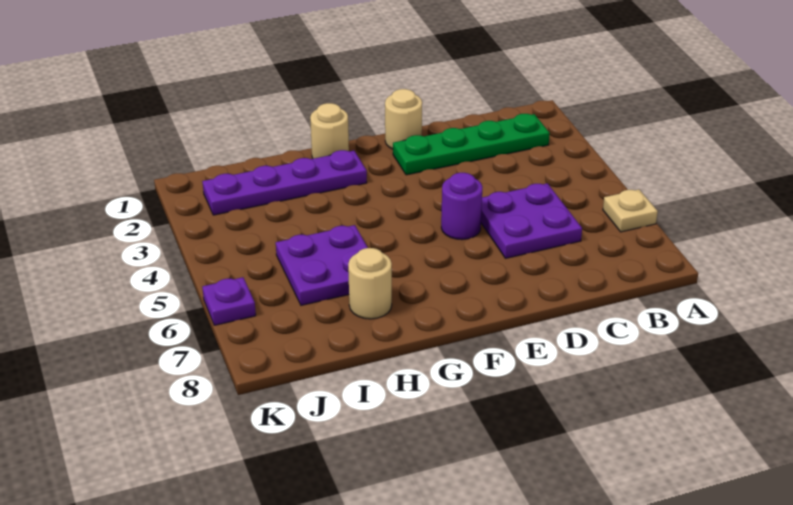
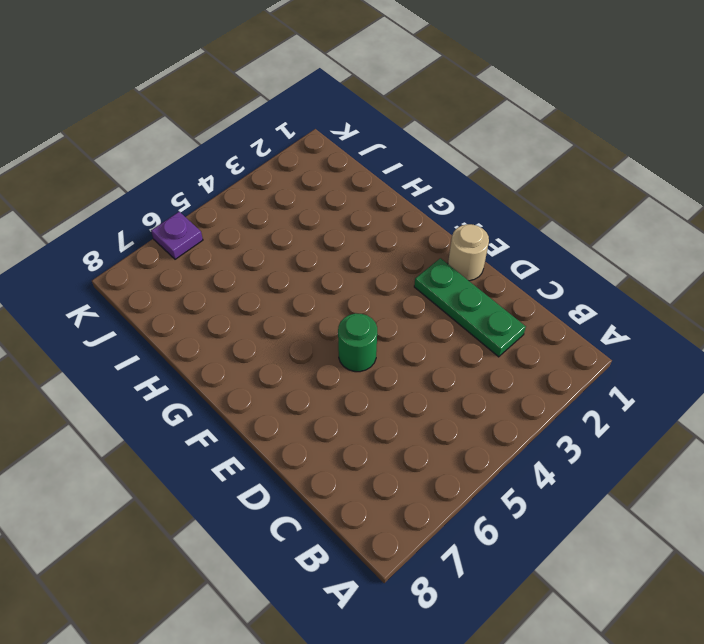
green plate C2:E2 level 1 -> green plate B2:E2 level 1
green round brick E5 level 1 -> purple round brick E5 level 1
none -> tan plate A6 level 1
none -> purple plate C5:D6 level 1

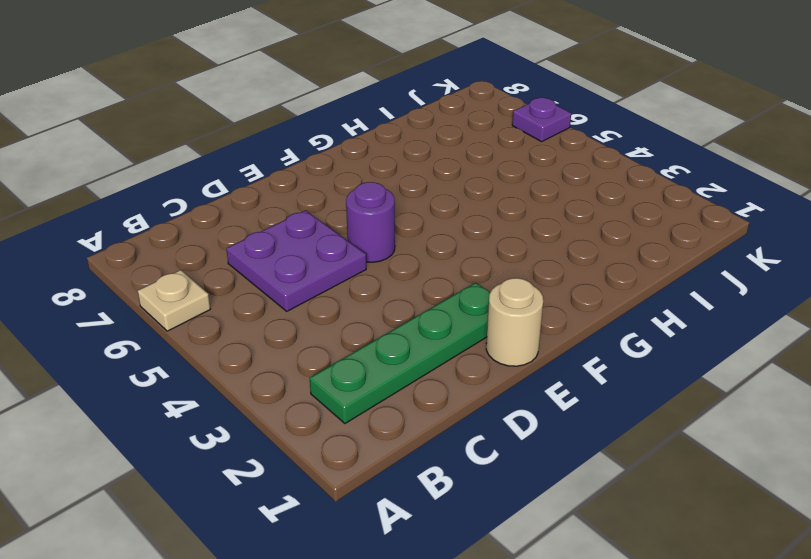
none -> tan round brick G1 level 1
none -> purple plate G2:J2 level 1

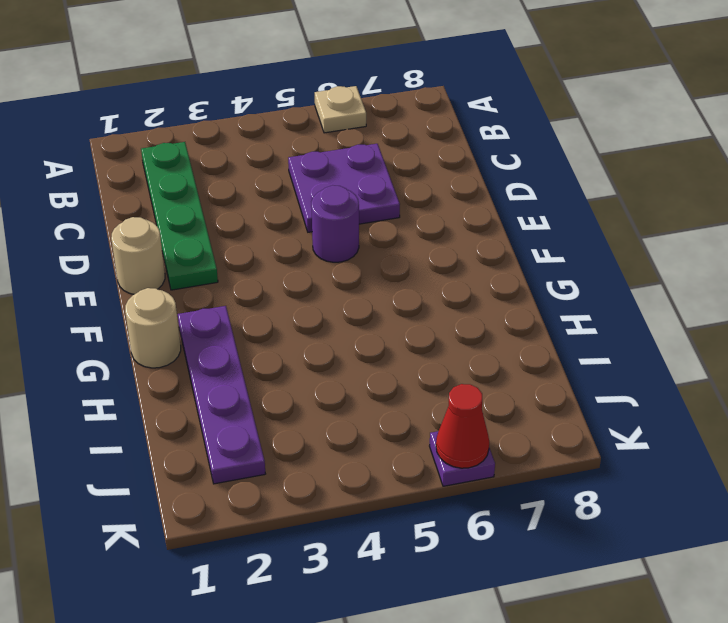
red cone K6 level 2 -> none
none -> purple plate H5:I6 level 1
none -> tan round brick H7 level 1

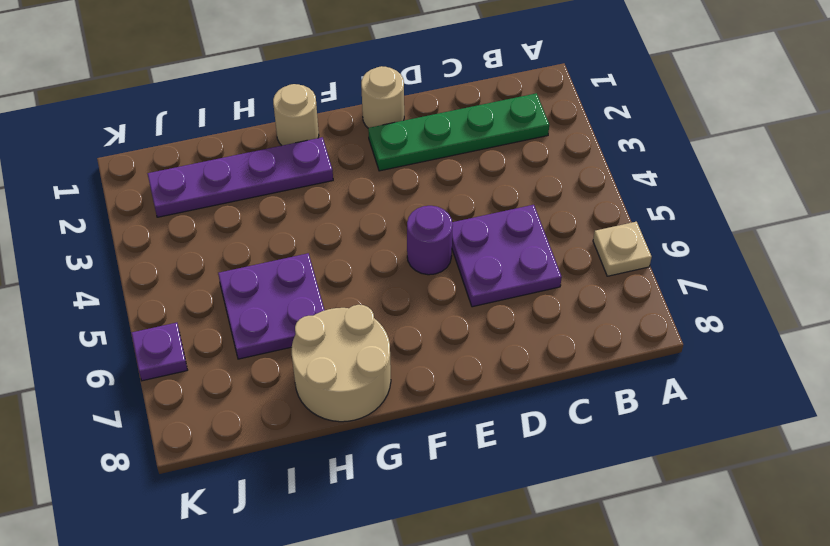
tan round brick G7:H8 level 1 -> tan round brick H7 level 1

